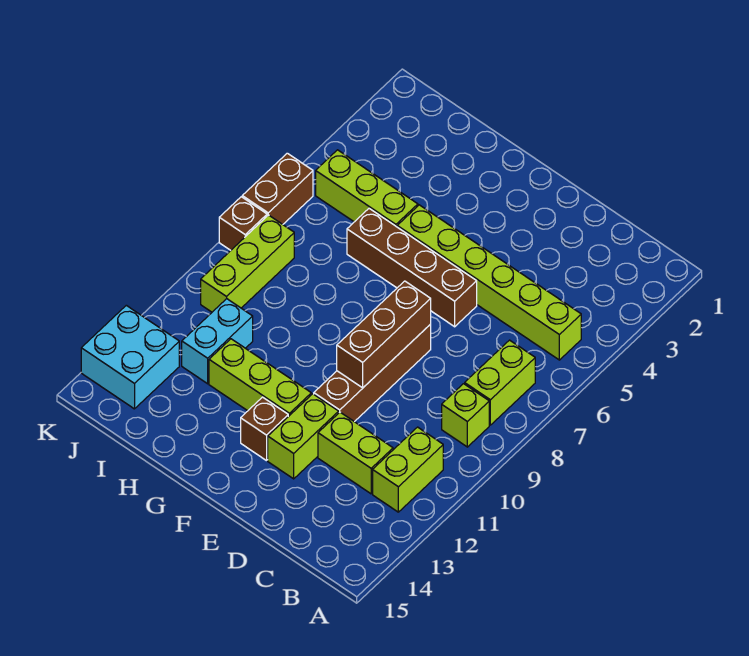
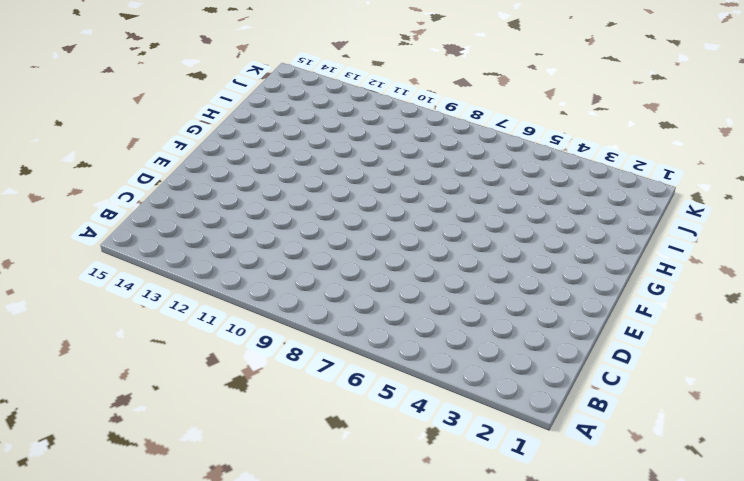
none -> lime brick B5:G5 level 1
none -> lime brick B7:B8 level 1
none -> lime brick B9 level 1

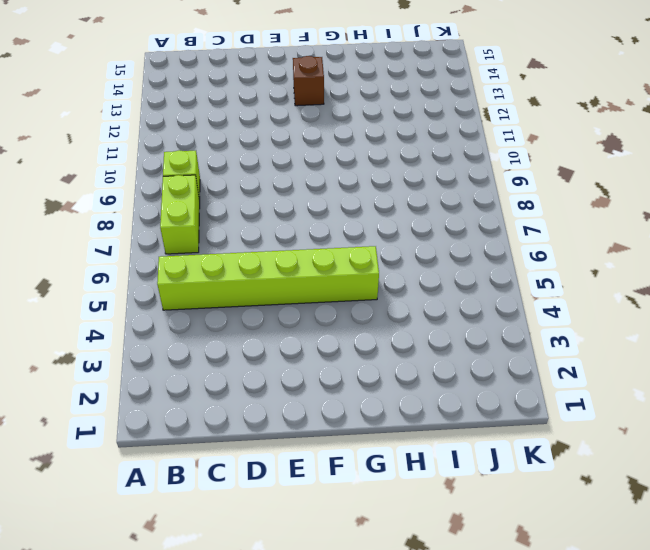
none -> lime brick B11:B12 level 1
none -> lime brick C12:D12 level 1
none -> brown brick E6:H6 level 1

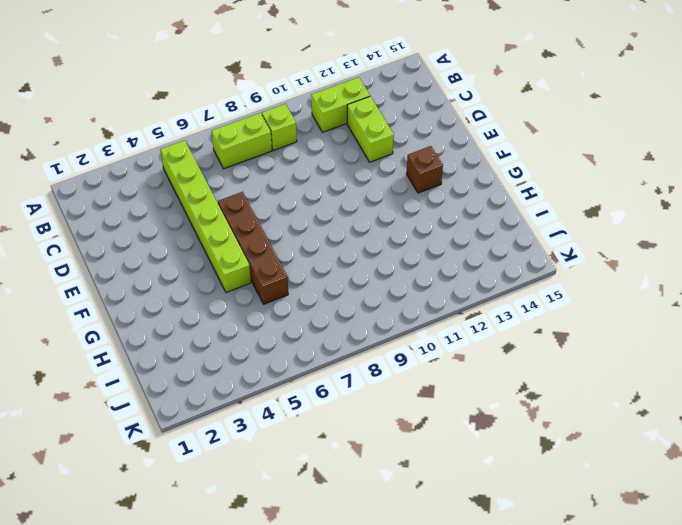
none -> brown brick E8:E11 level 1
none -> lime brick E12:E13 level 1
none -> lime brick F12:H12 level 1

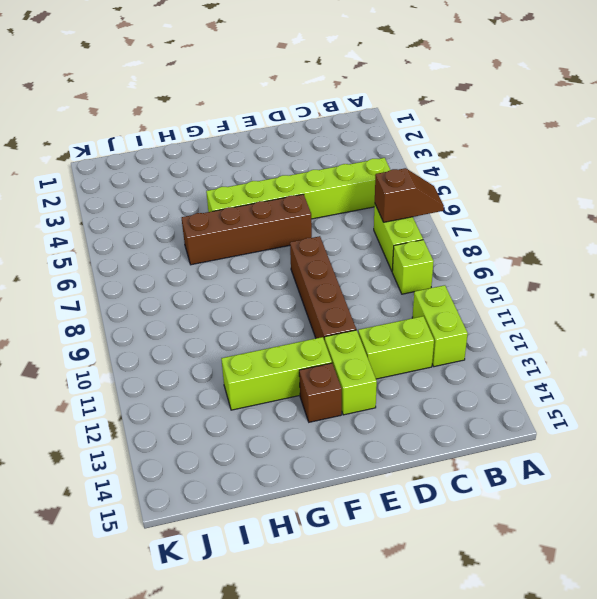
brown slope A7:B7 level 2 top B -> none
none -> lime brick H5:J5 level 1
none -> cyan brick I11:I12 level 1
none -> lime brick J8:J10 level 1

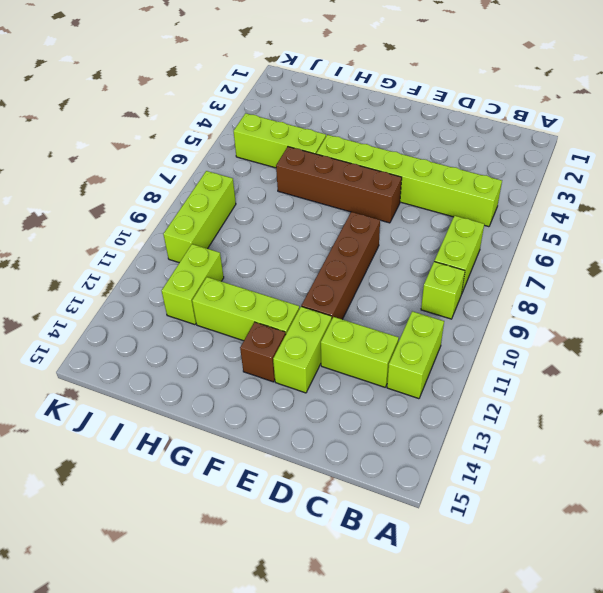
lime brick I11:I12 level 1 -> cyan brick I11:I12 level 1
none -> cyan brick J13:K14 level 1
none -> brown brick K6:K7 level 1
none -> brown brick K8 level 1

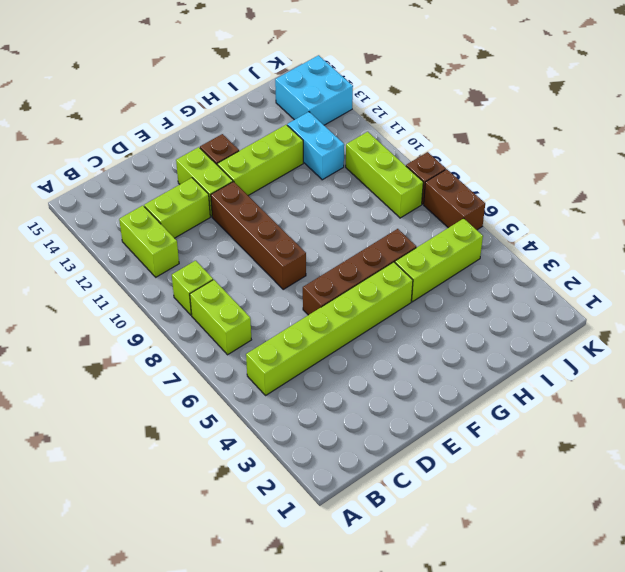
none -> brown brick E8:E10 level 2

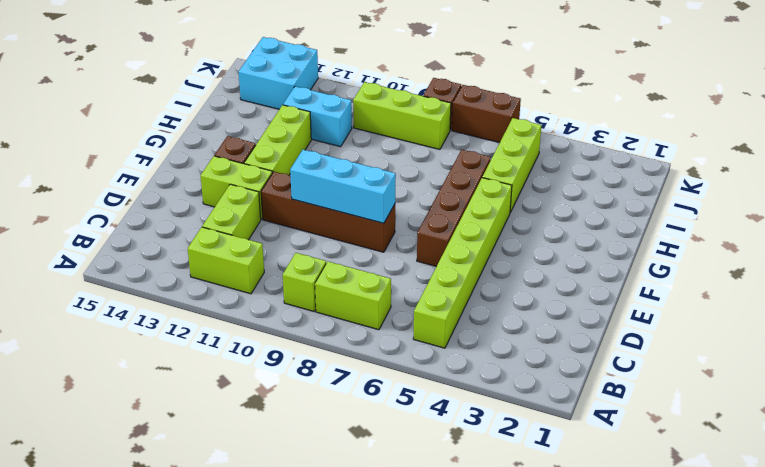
cyan brick E8:E10 level 2 -> brown brick E8:E10 level 2

